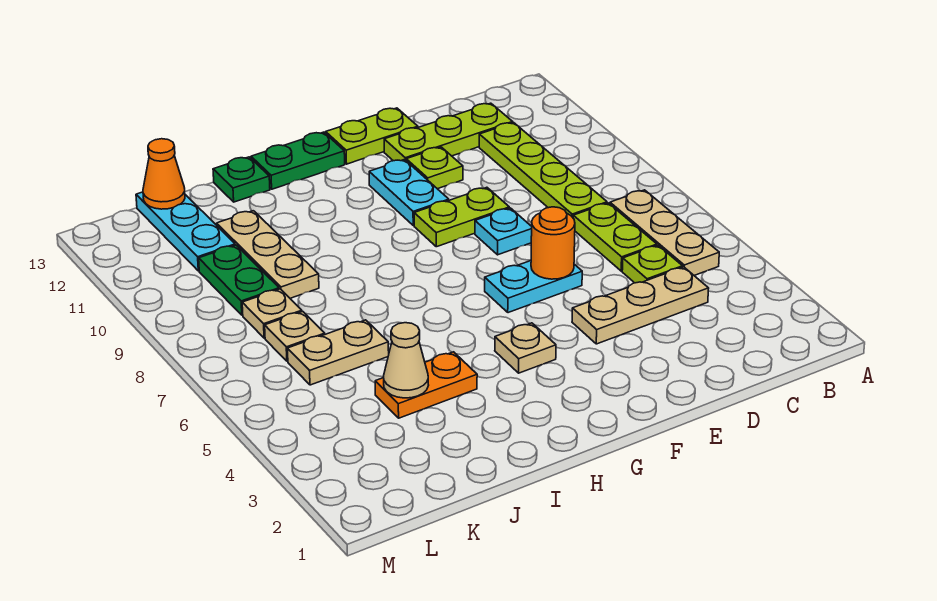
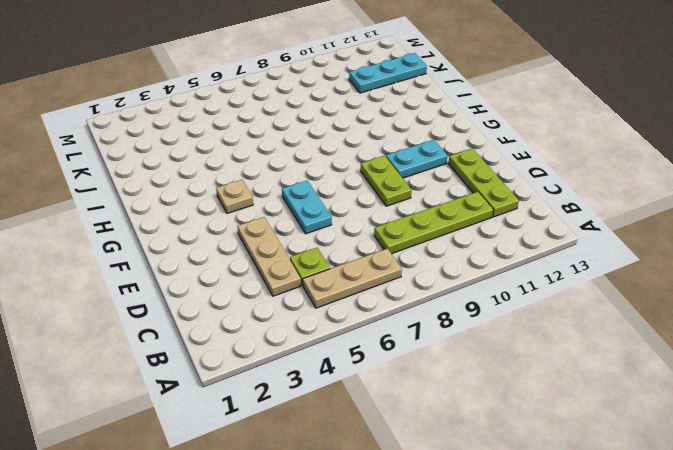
none -> lime plate C6:C7 level 1
none -> cyan plate E8 level 1
none -> lime plate E11 level 1

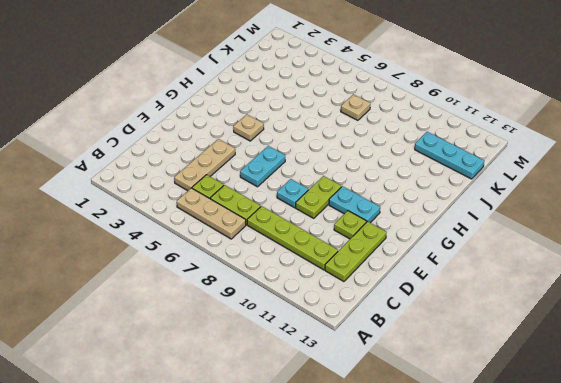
none -> lime plate E13:F13 level 1
none -> green plate G13:H13 level 1
none -> orange plate I4:J4 level 1

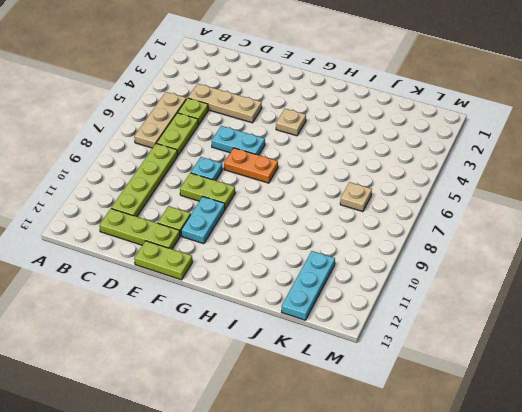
orange plate F7:G7 level 1 -> orange plate I4:J4 level 1
none -> green plate G13:H13 level 1
none -> green plate I13 level 1
none -> tan plate J6:K6 level 1

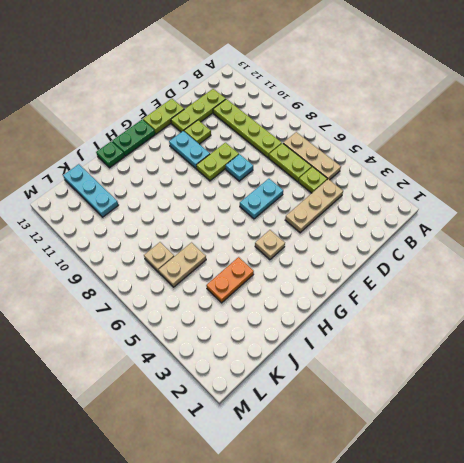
none -> tan plate J9:J11 level 1
none -> tan plate K8 level 1
none -> green plate K9:K10 level 1

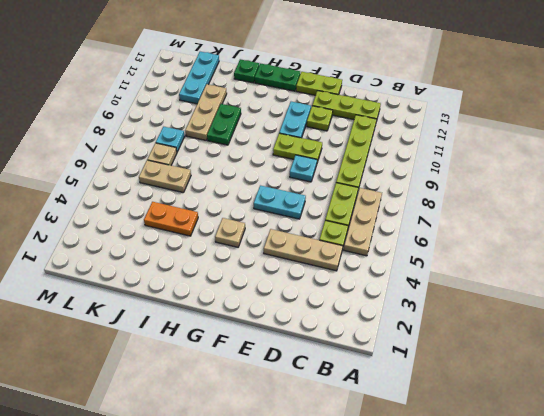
green plate I9:I10 level 1 -> green plate K9:K10 level 1
cyan plate K8 level 1 -> tan plate K8 level 1
none -> orange round brick E6 level 2
none -> tan cone J4 level 2
none -> orange cone K13 level 2

